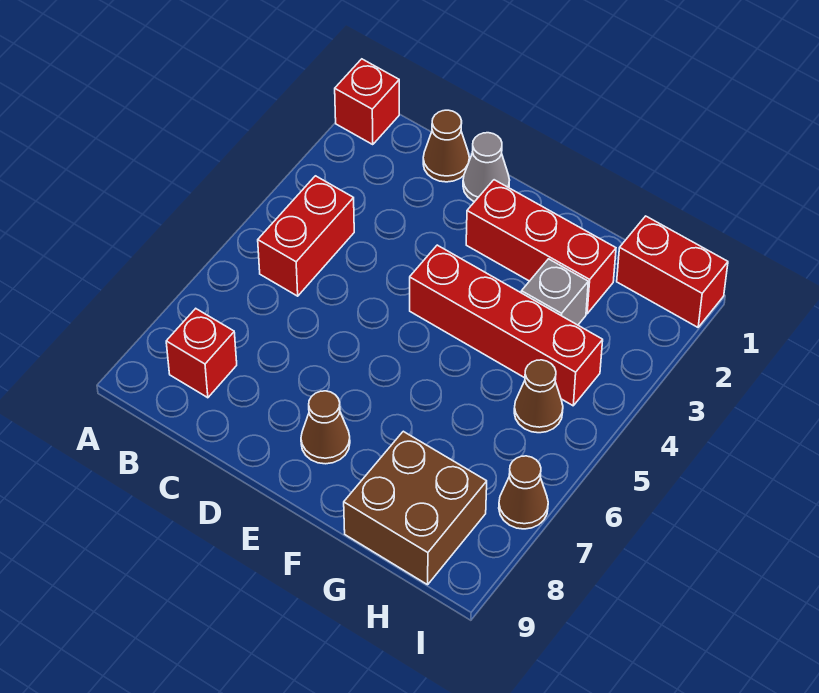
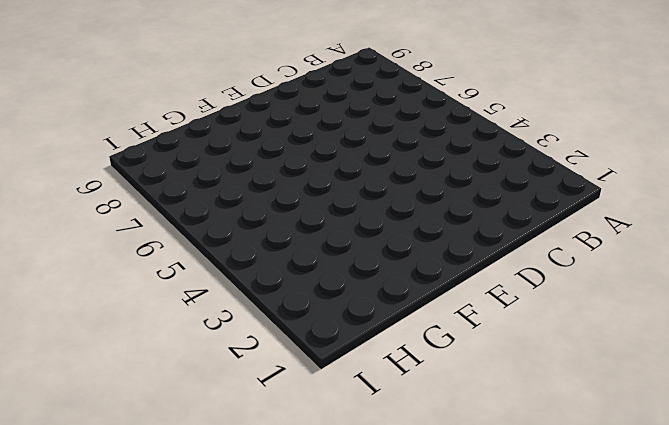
none -> red brick A1 level 1
none -> red brick B4:B5 level 1
none -> red brick B8 level 1

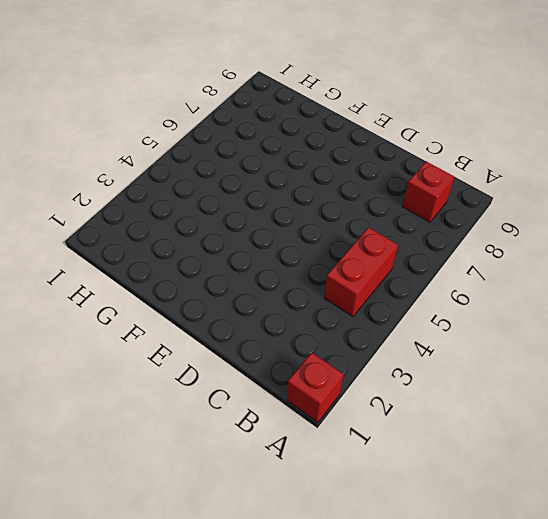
none -> brown cone C1 level 1
none -> grey cone D1 level 1
none -> red brick E2:G2 level 1

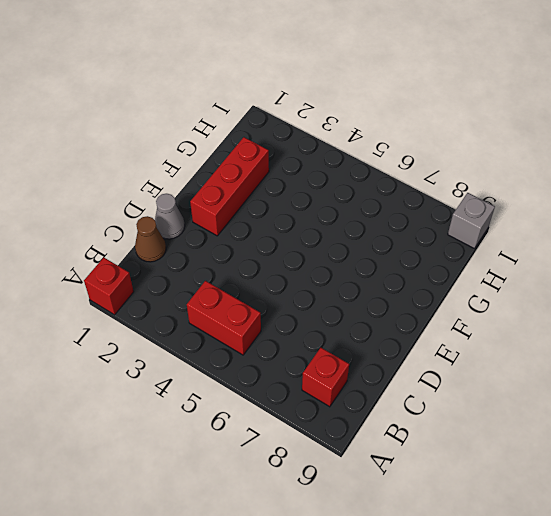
grey brick I9 level 1 -> grey brick G3 level 1
none -> red brick E4:H4 level 1
none -> brown cone E8 level 1
none -> brown brick G8:H9 level 1

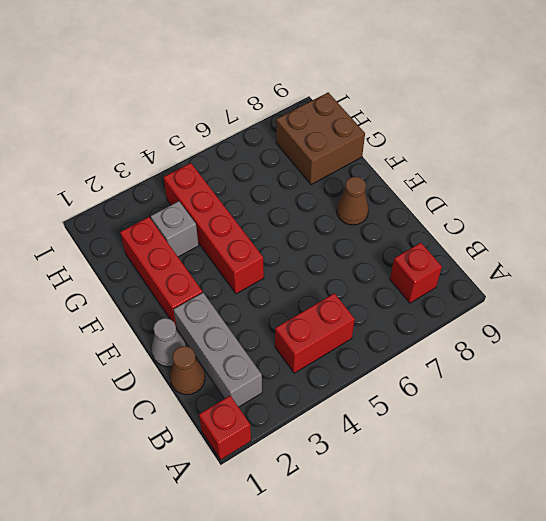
grey brick B2:D2 level 1 -> none
none -> red brick H1:I1 level 1
none -> brown cone H5 level 1
none -> brown cone I7 level 1

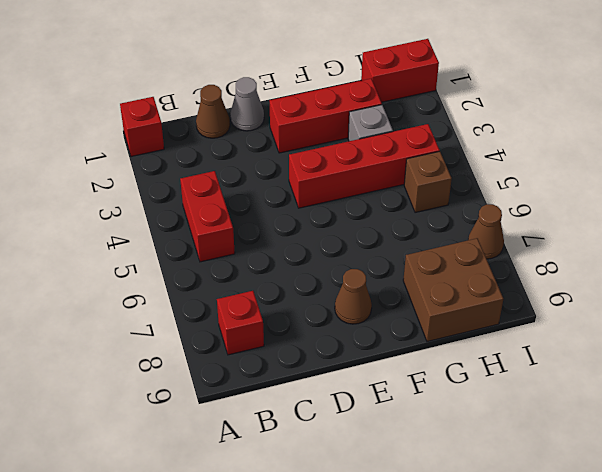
brown brick H5 level 1 -> brown cone H5 level 1

